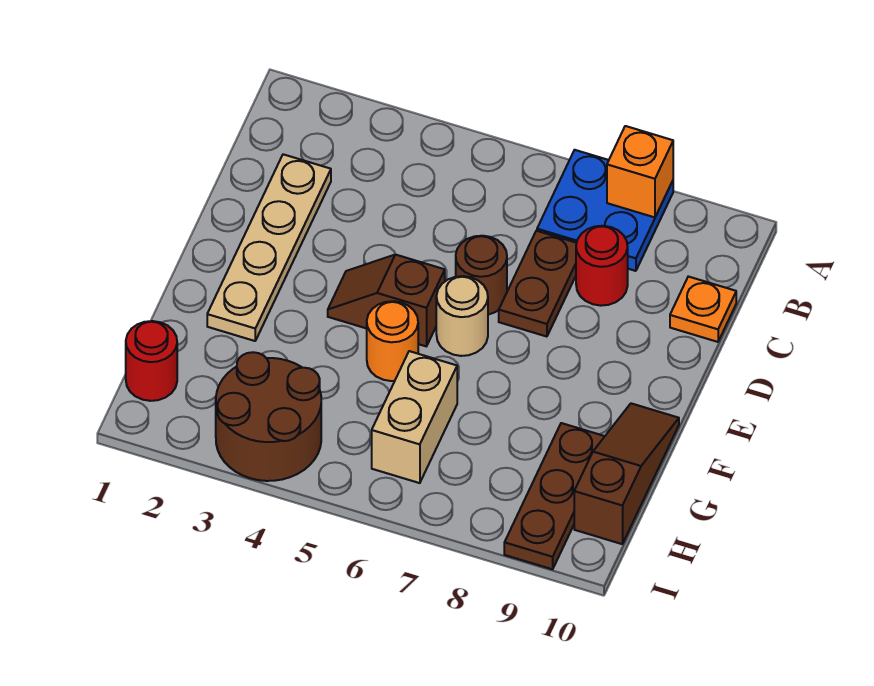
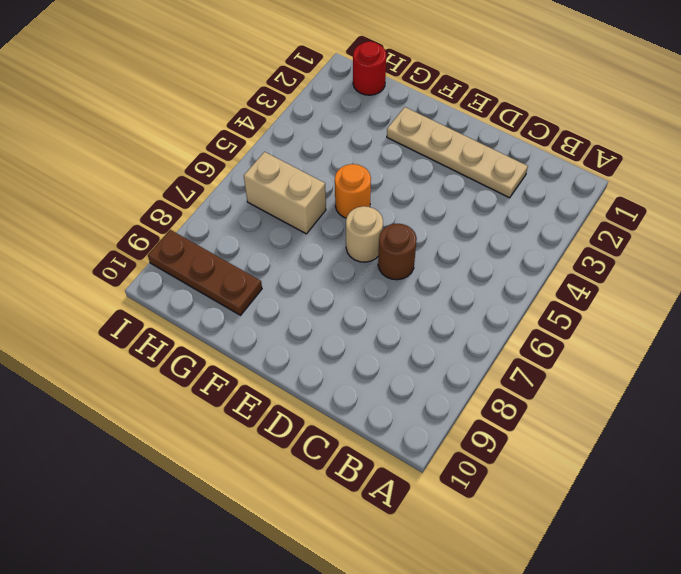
none -> blue plate A7:B8 level 1
none -> brown plate C7:D7 level 1
none -> red round brick C8 level 1

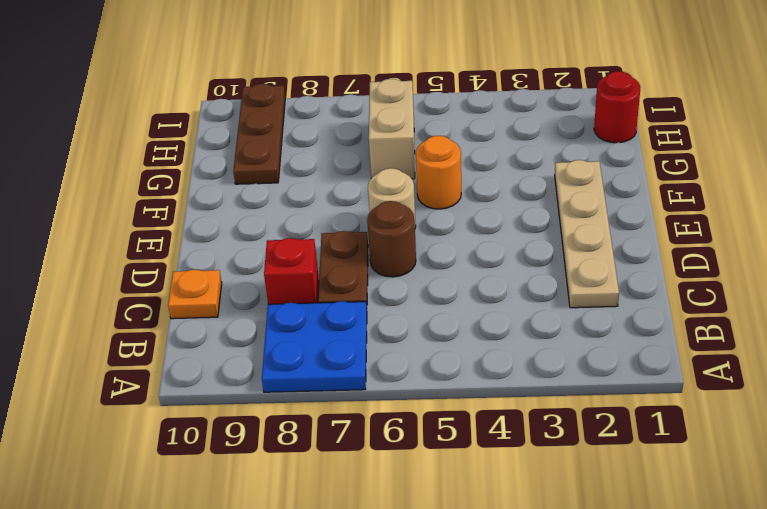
red brick C8 level 1 -> red round brick C8 level 1
none -> brown slope E4:E5 level 1 top 5
none -> brown slope F10:H10 level 1 top H
none -> brown round brick H3:I4 level 1

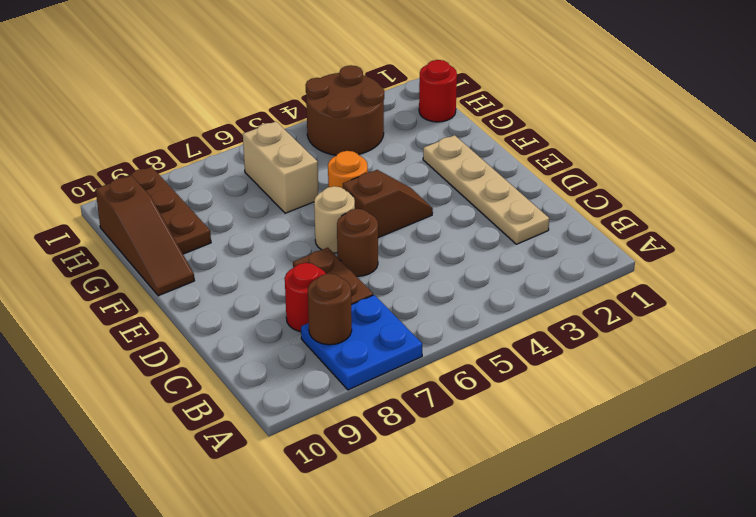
brown round brick B8 level 2 -> none
none -> orange plate C10 level 1
none -> orange brick A8 level 2

